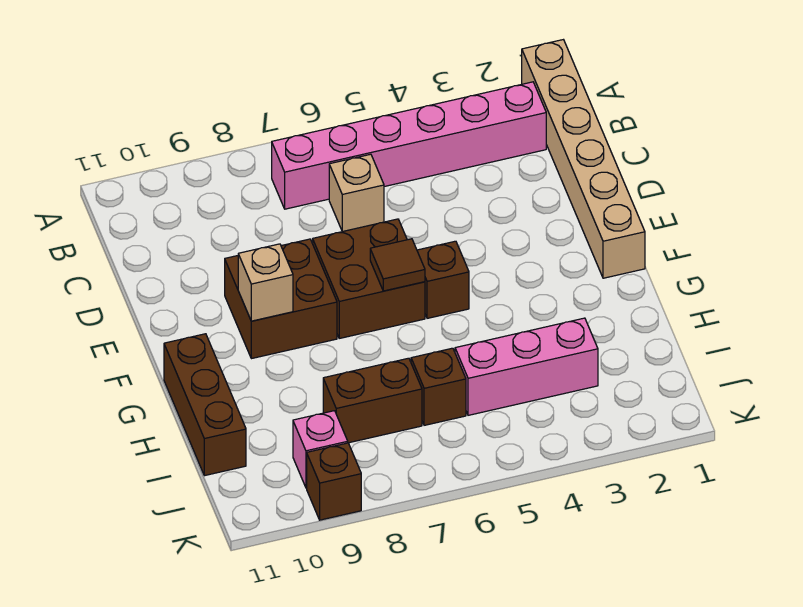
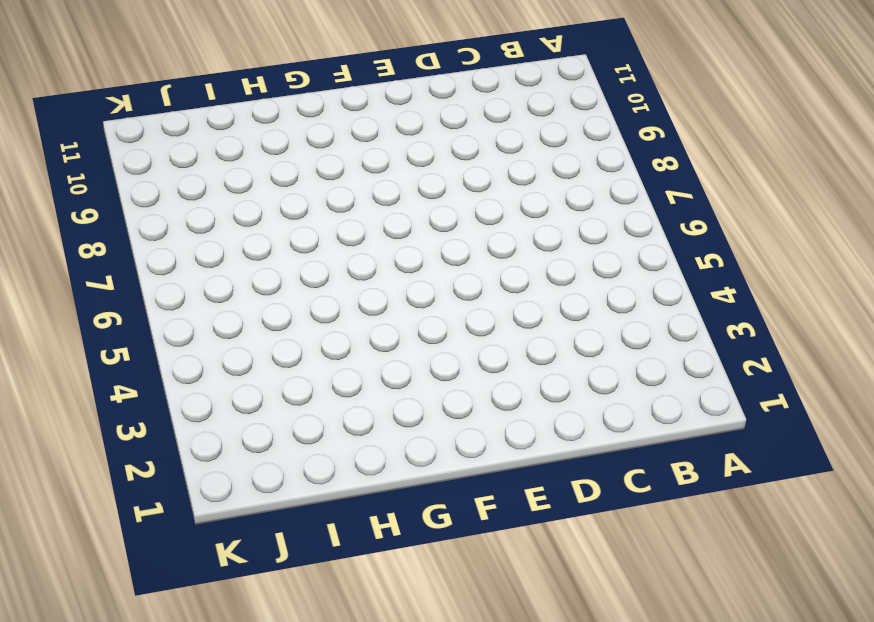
none -> tan brick A1:F1 level 1
none -> pink brick B2:B7 level 1
none -> tan brick C6 level 1

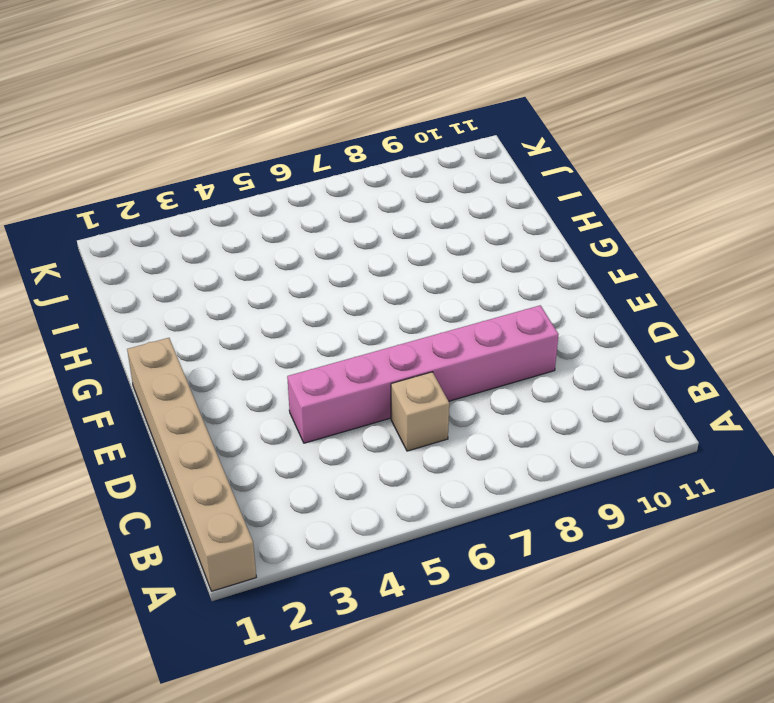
pink brick D4:D9 level 1 -> pink brick B2:B7 level 1
none -> brown brick E6:F7 level 1
none -> brown brick E8:F9 level 1
none -> brown brick F5 level 1

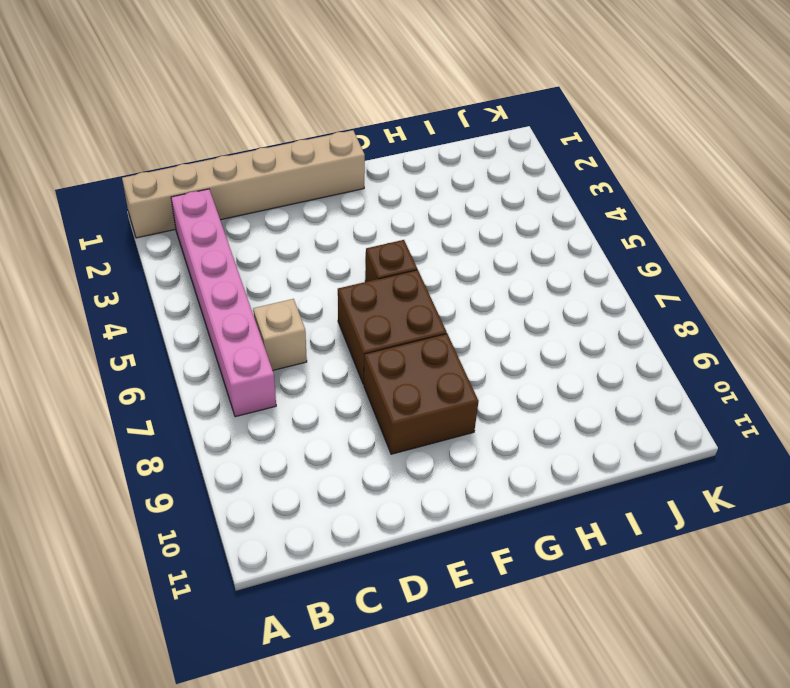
none -> brown brick G11:I11 level 1
none -> pink brick I3:I5 level 1
none -> brown brick I6 level 1

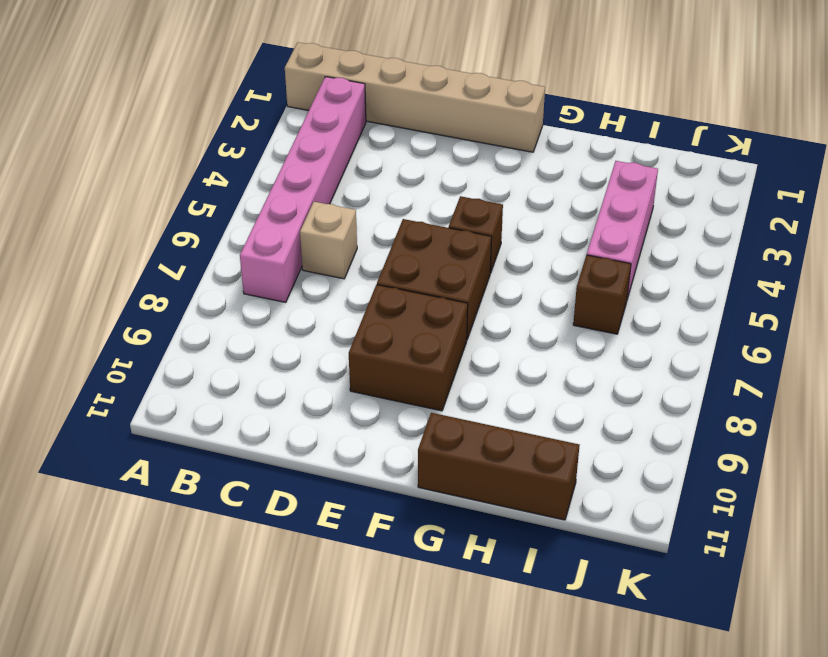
none -> brown brick I7:I8 level 1
none -> pink brick J9 level 1
none -> brown brick K9 level 1

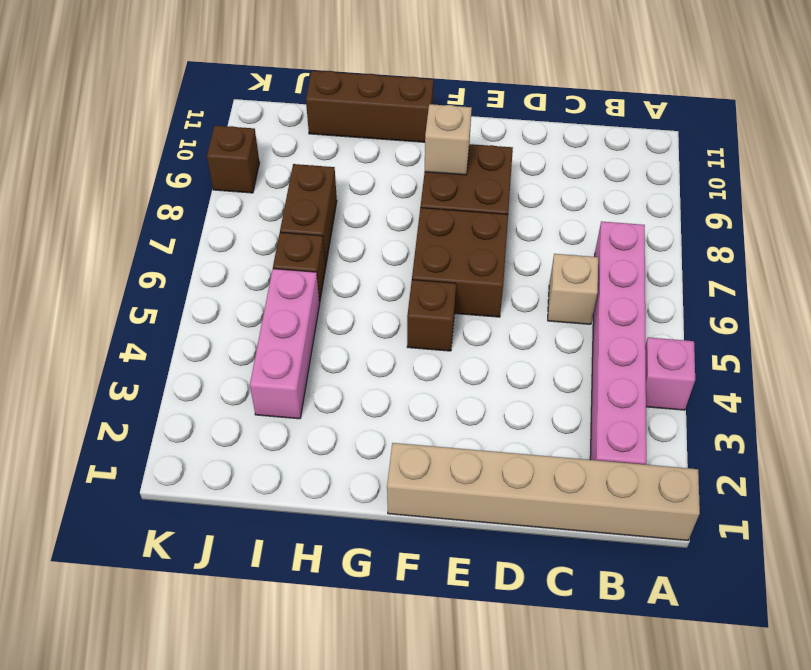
pink brick A4 level 1 -> pink brick J9 level 1
none -> brown tile F6 level 2

